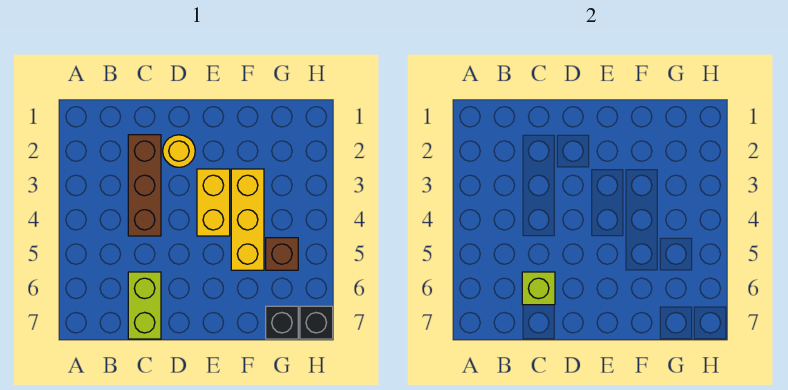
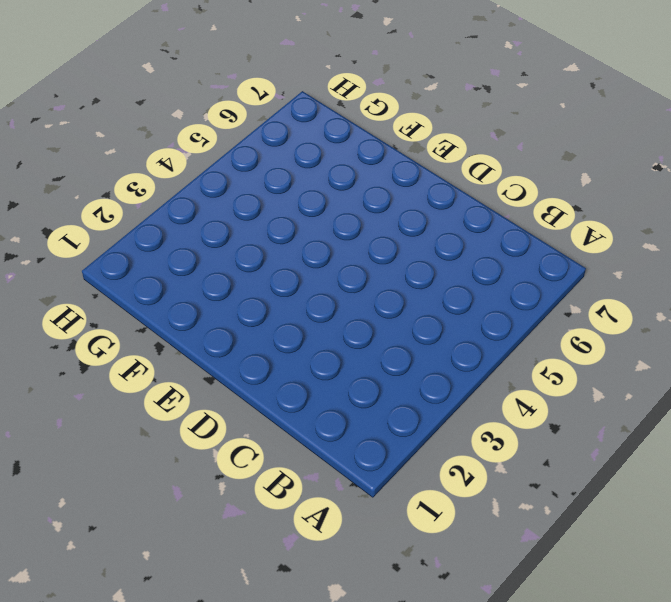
none -> brown brick C2:C4 level 1
none -> lime brick C6:C7 level 1

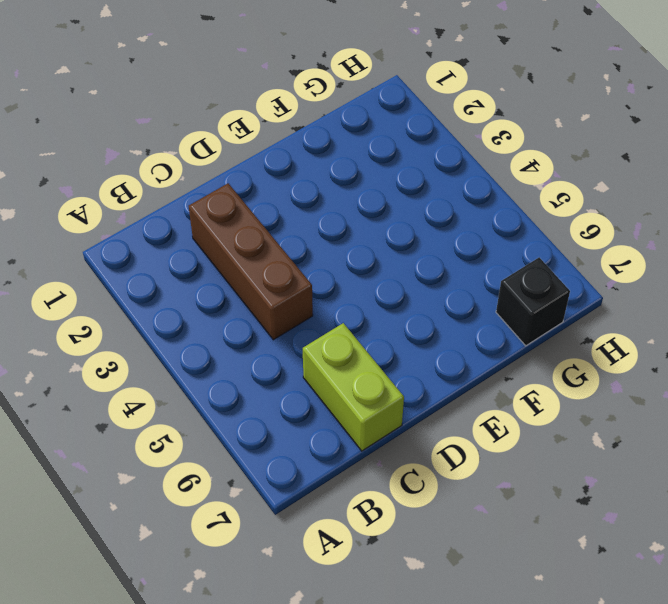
none -> yellow round brick D2 level 1
none -> yellow brick E3:E4 level 1

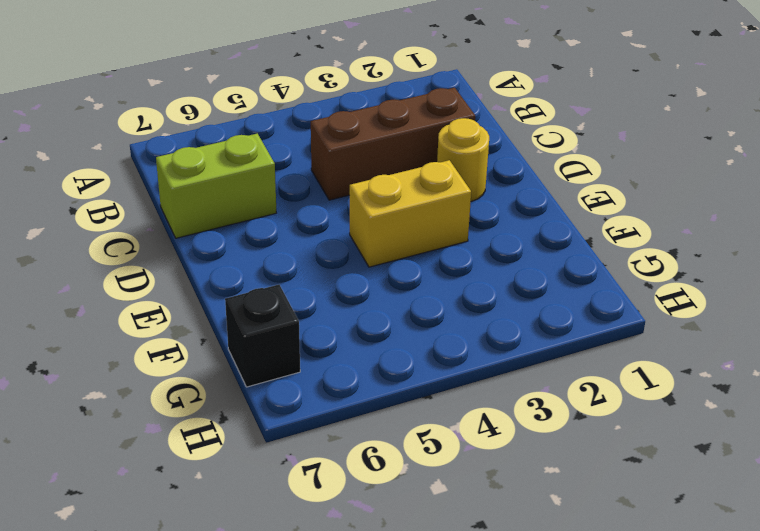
none -> yellow brick F3:F5 level 1
none -> brown brick G5 level 1

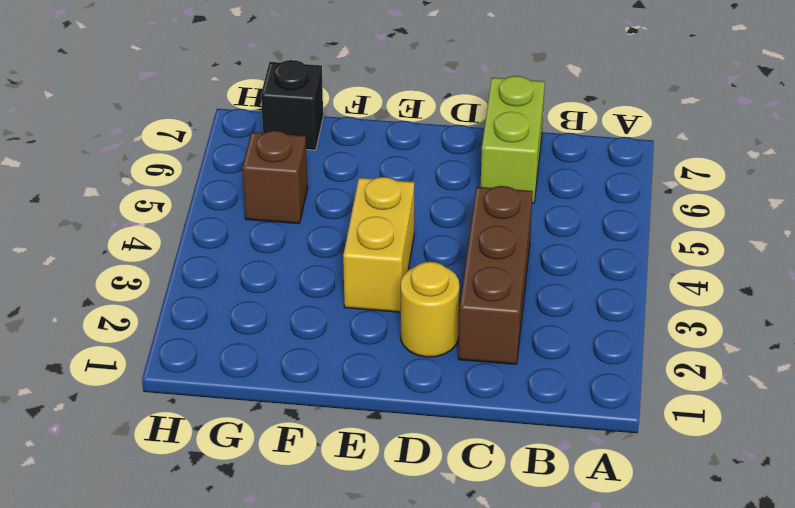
none -> yellow brick F3:F5 level 1
none -> black brick H7 level 1

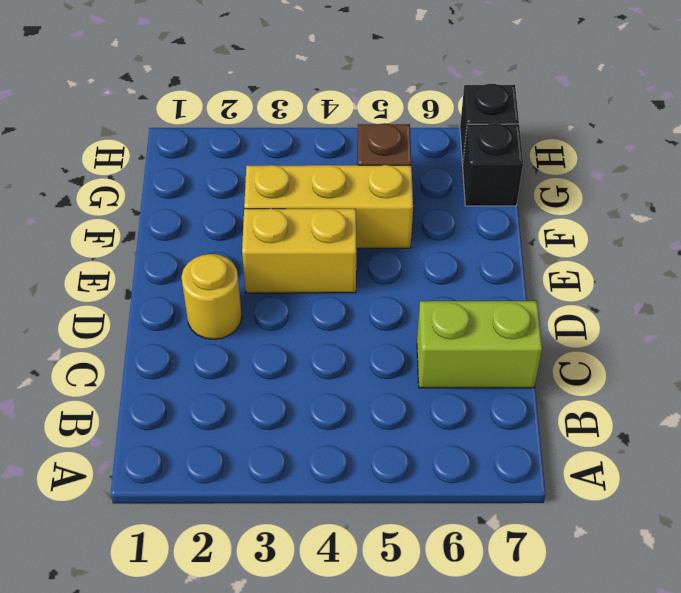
none -> brown brick C2:C4 level 1
none -> lime brick C6 level 2

